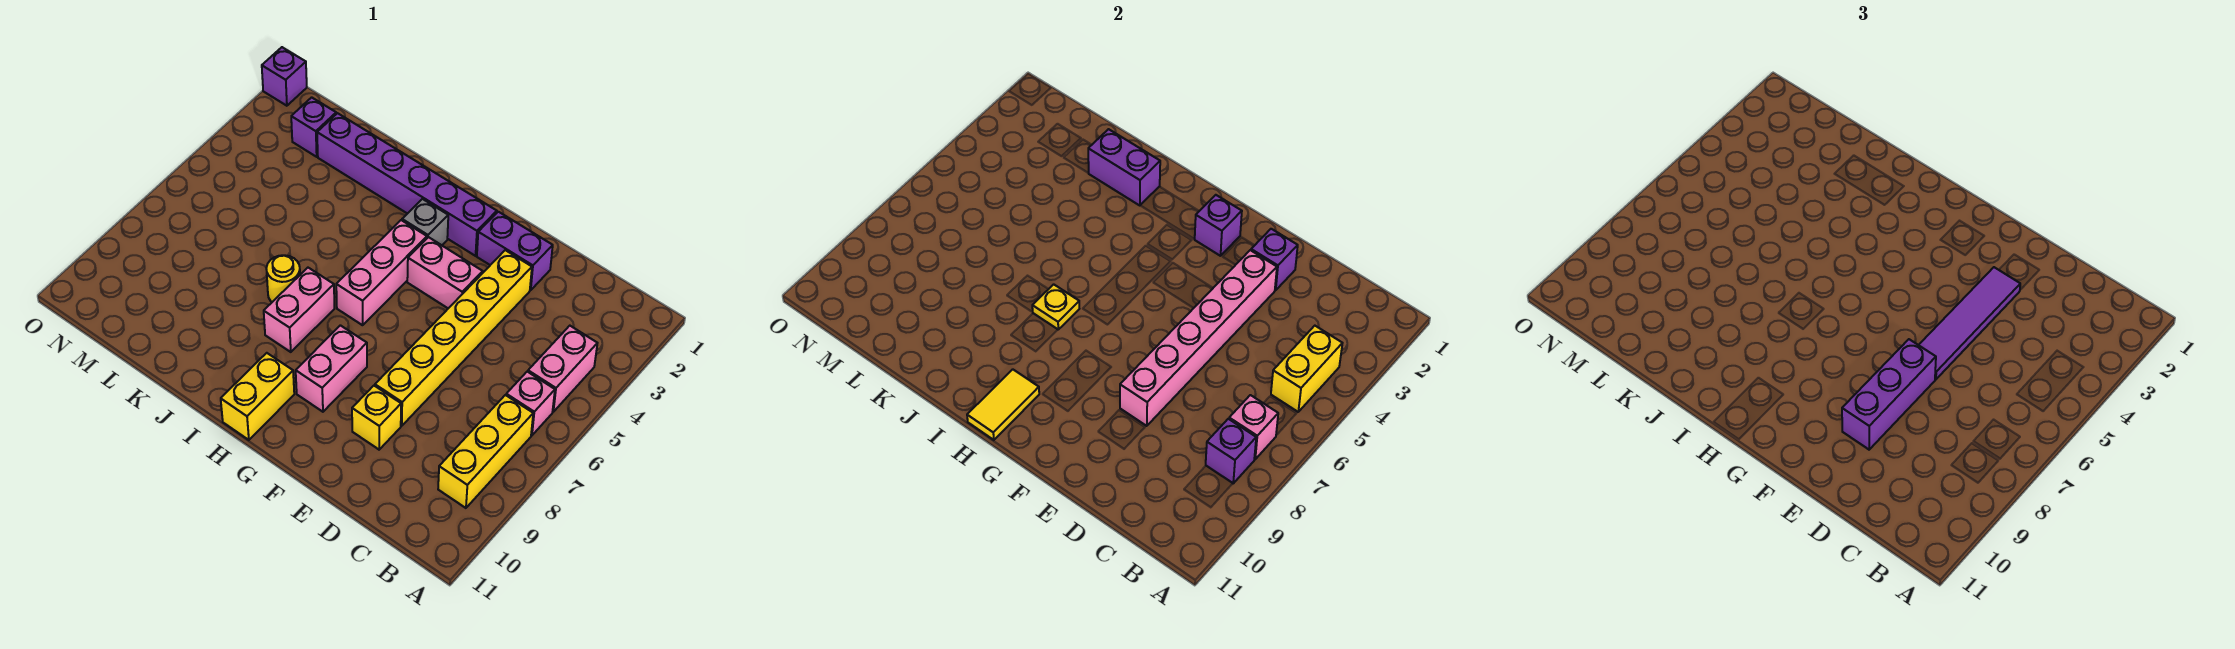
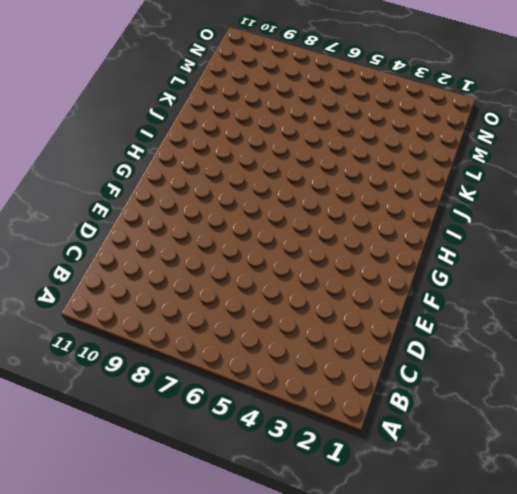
none -> pink brick B4:B5 level 1
none -> pink brick B6 level 1
none -> yellow brick B7:B9 level 1

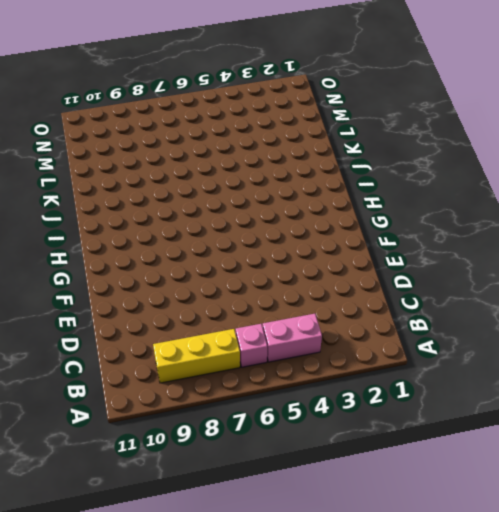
none -> purple brick E2:F2 level 1
none -> yellow brick E3:E8 level 1
none -> yellow brick E9 level 1

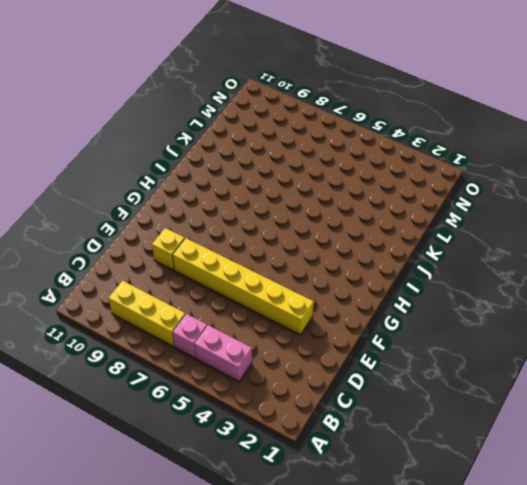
none -> purple brick E2:F2 level 1
none -> pink brick F4:G4 level 1
none -> purple brick G2:L2 level 1

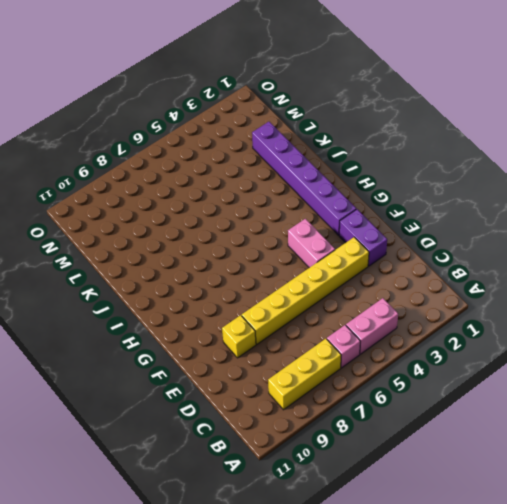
none -> pink brick G8:G9 level 1
none -> grey brick H3 level 1
none -> pink brick H4:H6 level 1

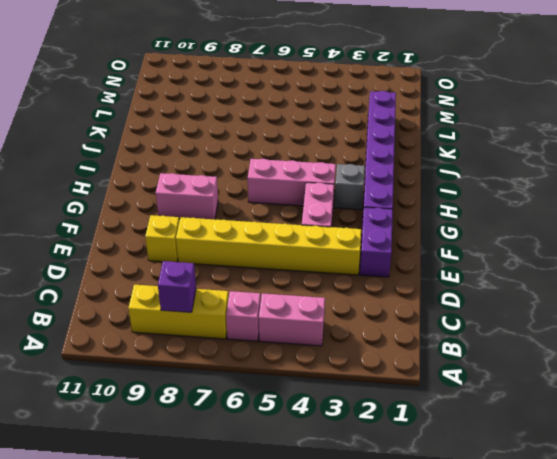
none -> yellow brick H10:H11 level 1
none -> pink brick I7:I8 level 1
none -> yellow round brick J7 level 1

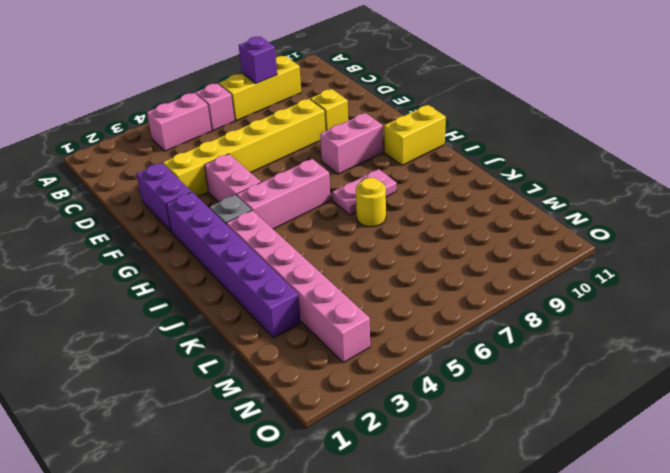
pink brick I3:N3 level 1 -> pink brick E3:E8 level 2
pink plate I7:I8 level 1 -> pink brick I7:I8 level 1
none -> purple brick M2 level 1
none -> purple brick O1 level 1
none -> yellow brick B4:B5 level 2

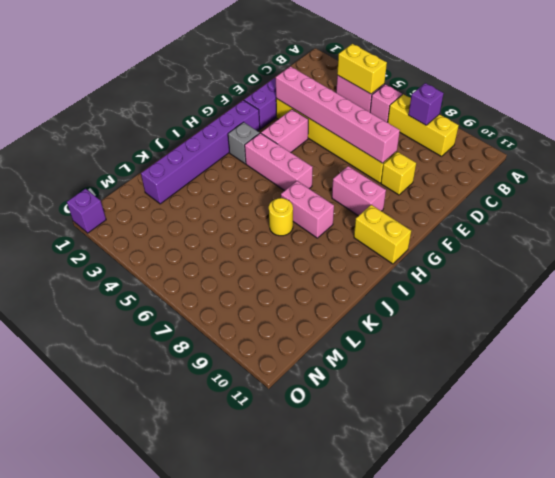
none -> purple brick M2 level 1
none -> pink brick B7 level 2
none -> purple brick E2 level 2

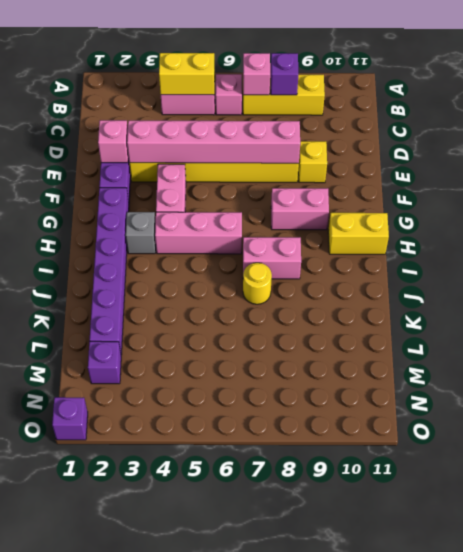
pink brick E2 level 2 -> purple brick E2 level 2
none -> purple brick G2 level 2
none -> yellow tile H10:H11 level 2
none -> yellow plate I7 level 2

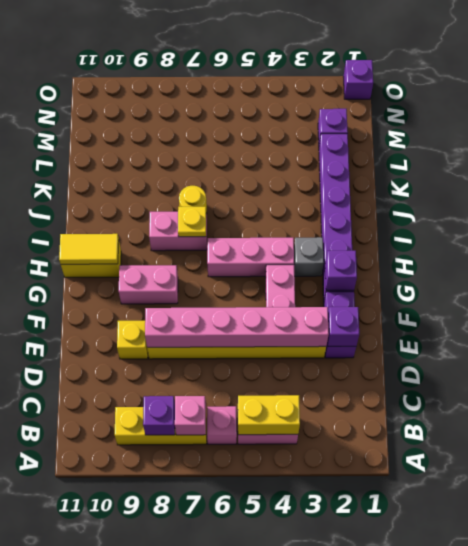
none -> purple brick J2:K2 level 2
none -> purple tile E3:E6 level 3
none -> purple brick E7:E9 level 3

